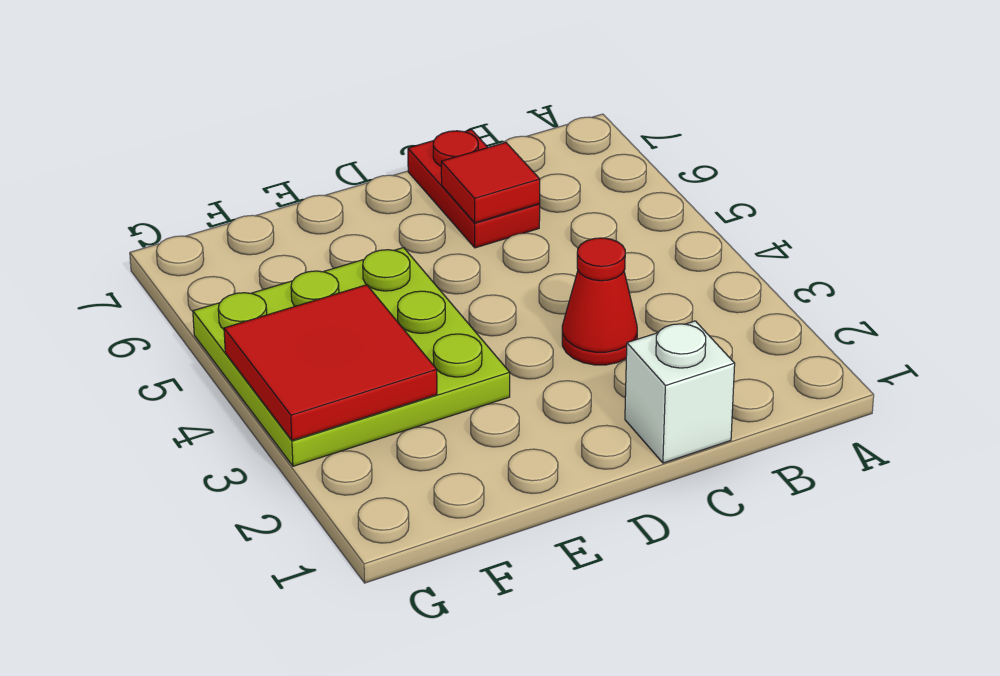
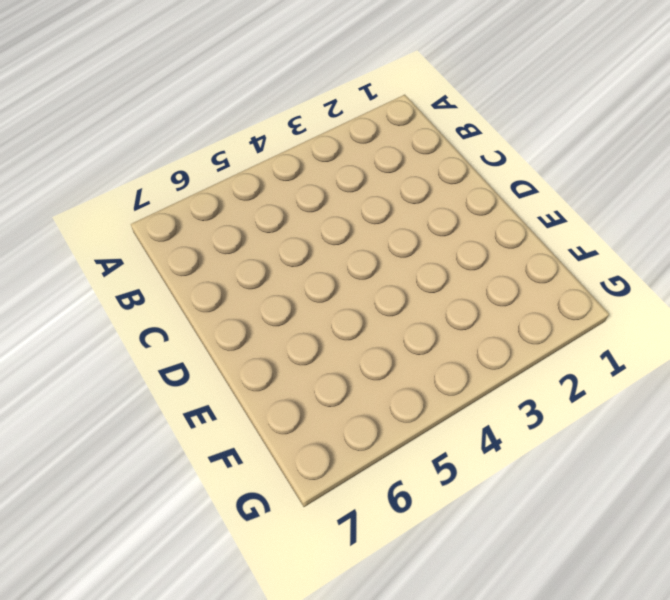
none -> white brick C1 level 1
none -> red cone C3 level 1

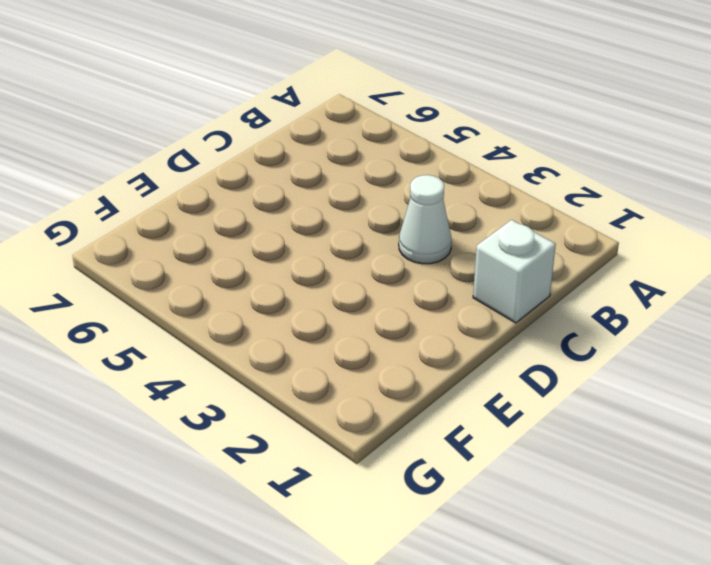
white cone C3 level 1 -> red cone C3 level 1
none -> red plate C6:C7 level 1
none -> lime plate E3:G5 level 1

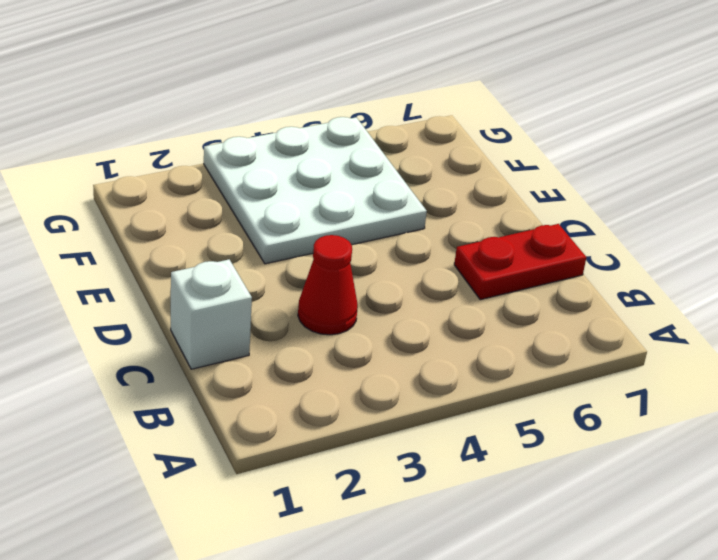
white plate E3:G5 level 1 -> lime plate E3:G5 level 1
none -> red tile C6 level 2
none -> red tile F3:G4 level 2

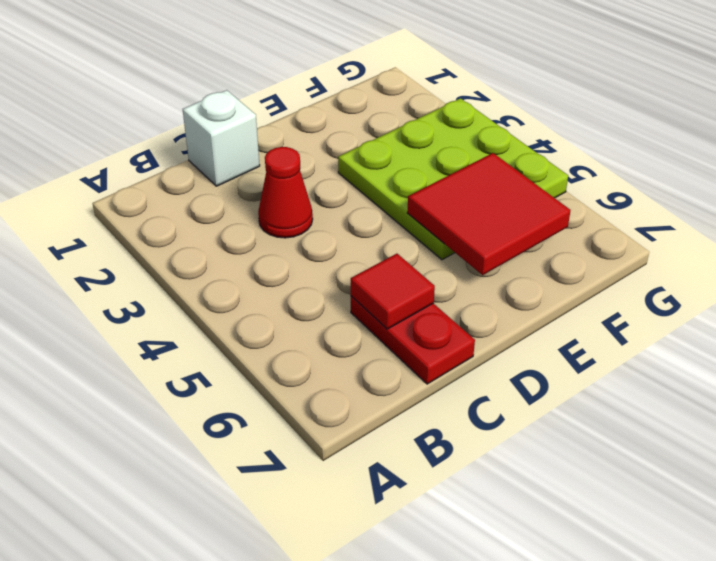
red tile E5:F6 level 2 -> red tile F3:G4 level 2

